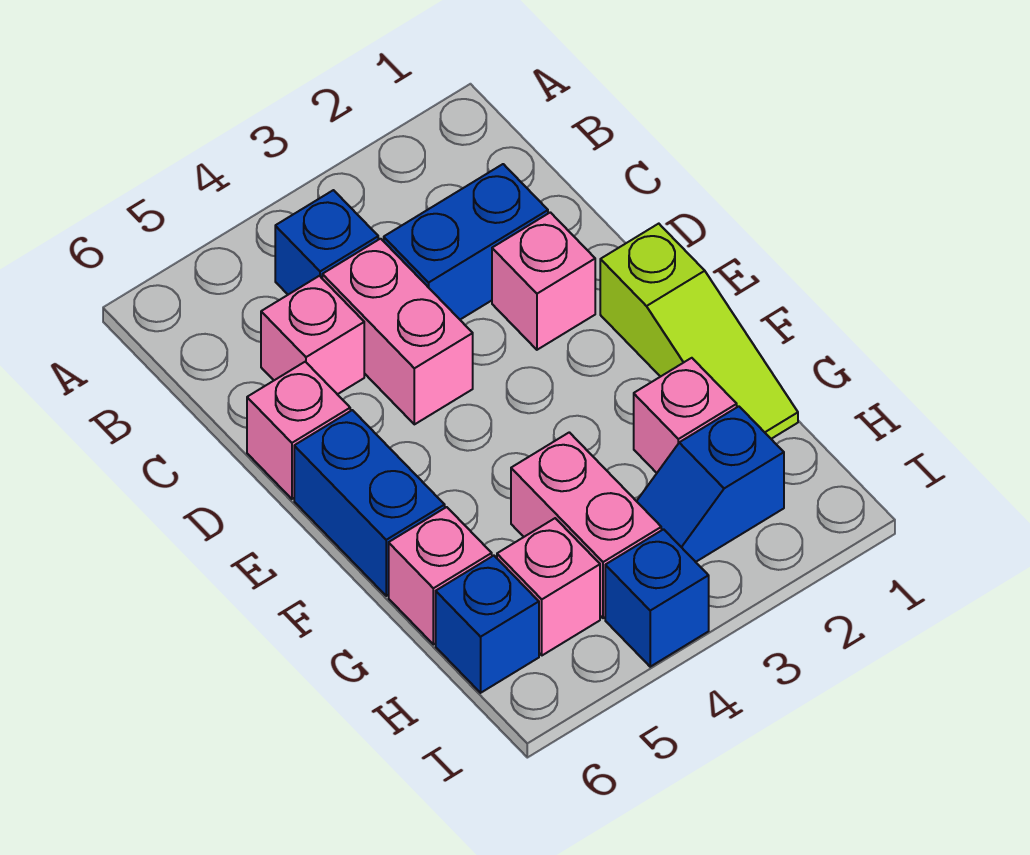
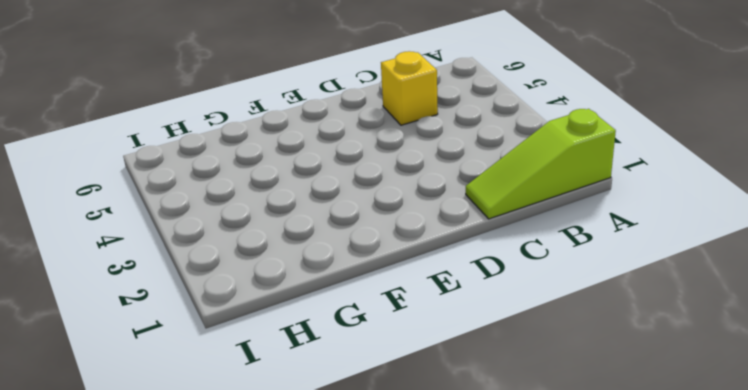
lime slope A1:C1 level 1 top A -> lime slope E1:G1 level 1 top E
yellow brick C5 level 1 -> pink brick C5 level 1
none -> blue brick B4 level 1
none -> blue brick C2:C3 level 1
none -> pink brick C4:D4 level 1

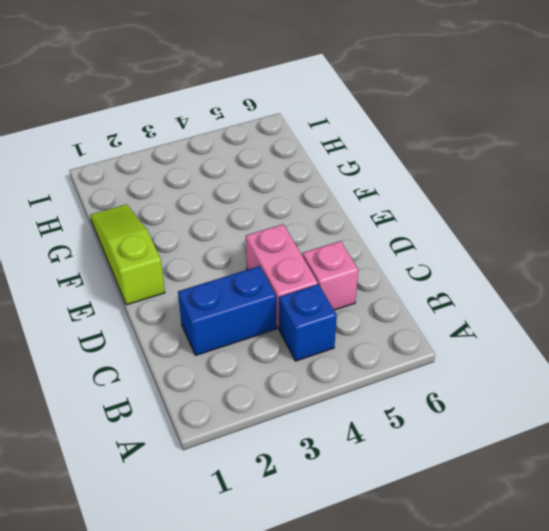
none -> pink brick D2 level 1
none -> pink brick D6 level 1
none -> blue brick E6:F6 level 1

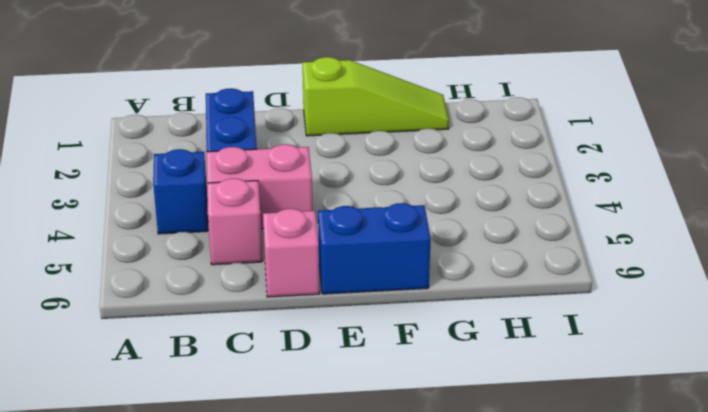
none -> pink brick D2 level 1
none -> pink brick G2 level 1
none -> pink brick G4:H4 level 1

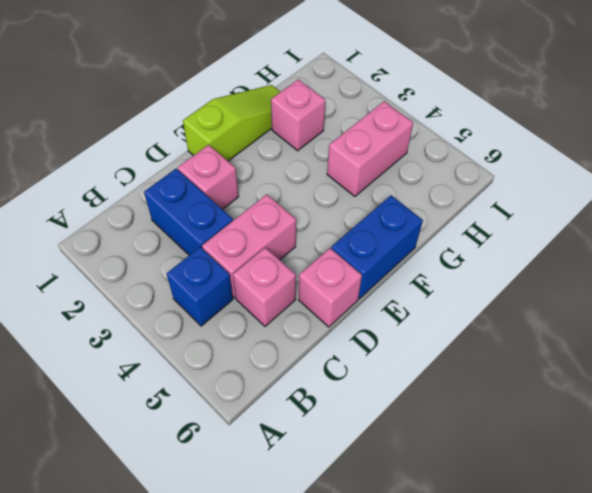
none -> pink brick G6 level 1
none -> blue slope H2:H3 level 1 top 2
none -> pink brick H5 level 1

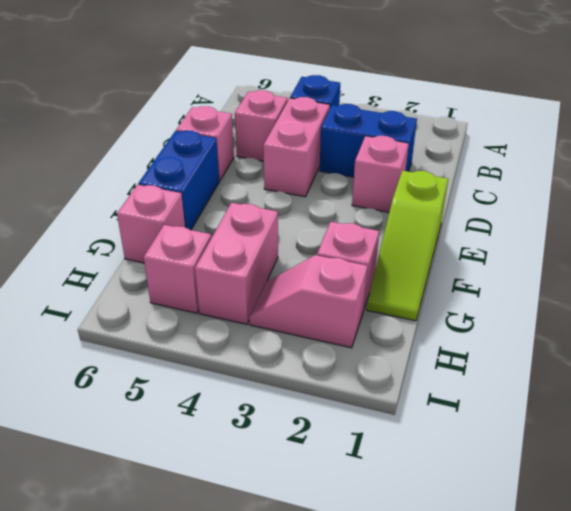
pink slope H2:H3 level 1 top 2 -> blue slope H2:H3 level 1 top 2
none -> blue brick H6 level 1
none -> blue brick I4 level 1

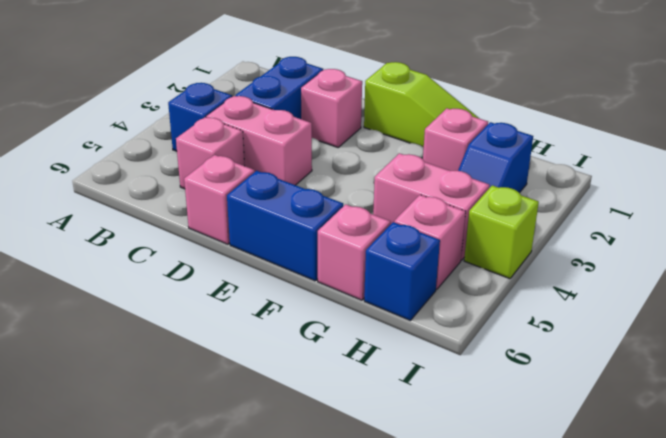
lime brick I4 level 1 -> blue brick I4 level 1

